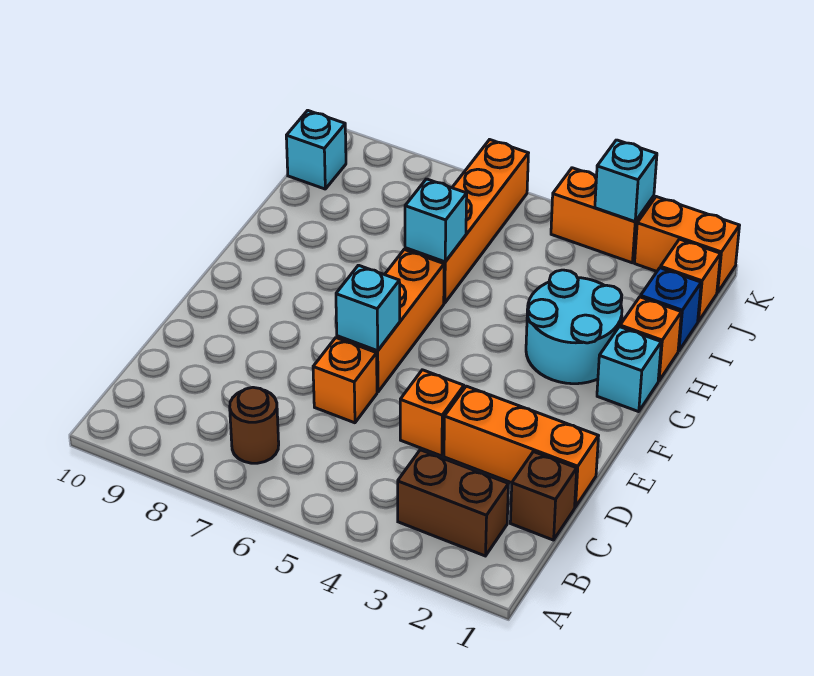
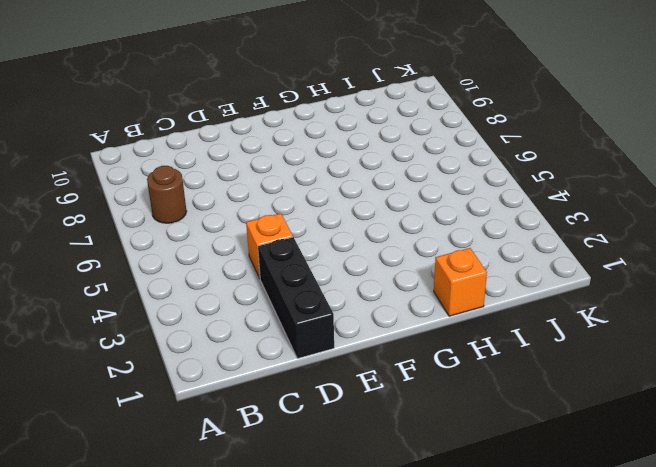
black brick D1:D3 level 1 -> orange brick D1:D3 level 1
none -> brown brick B2:B3 level 1
none -> brown brick C1 level 1
none -> orange brick D6 level 1

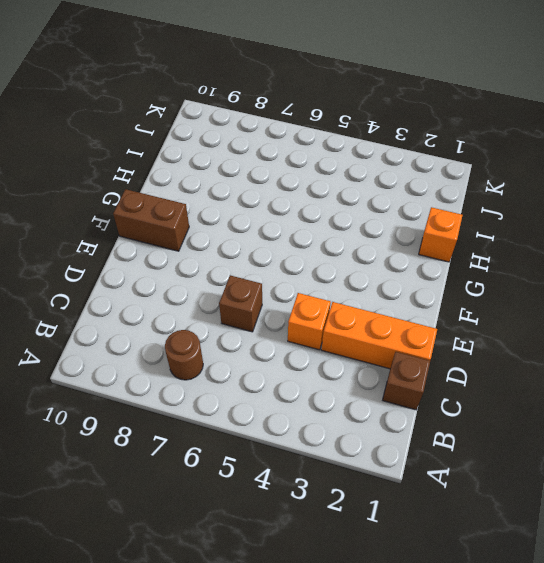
brown brick D6 level 1 -> orange brick D6 level 1
brown brick F9:F10 level 1 -> brown brick B2:B3 level 1
none -> orange brick E6:G6 level 1
none -> cyan brick G1 level 1
none -> cyan round brick G2:H3 level 1

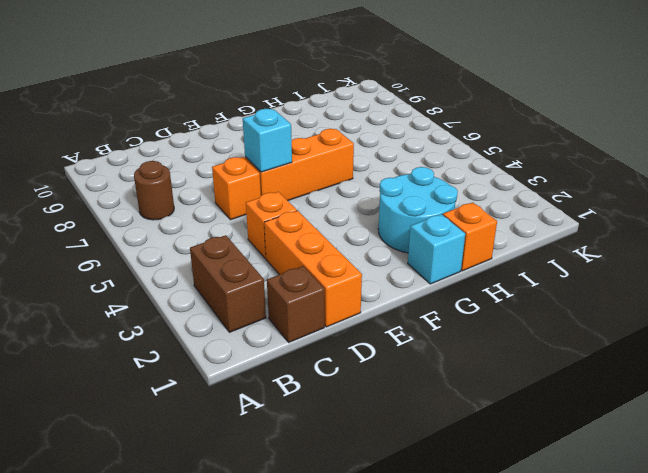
none -> orange brick H6:K6 level 1
none -> blue brick I1 level 1
none -> orange brick J1 level 1

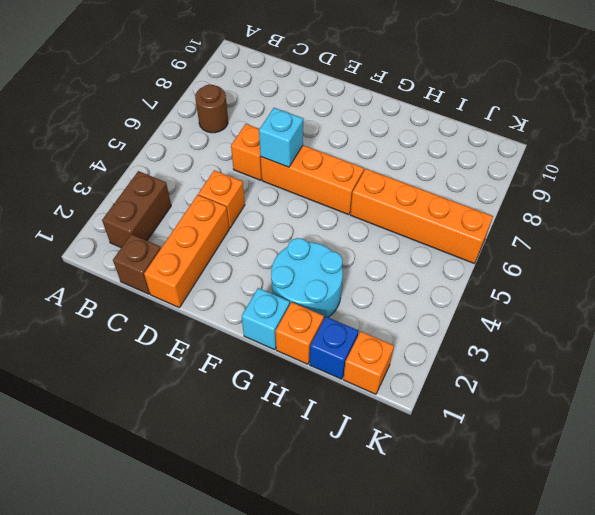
none -> cyan brick J10 level 1
none -> orange brick K1:K2 level 1
none -> orange brick K3:K4 level 1

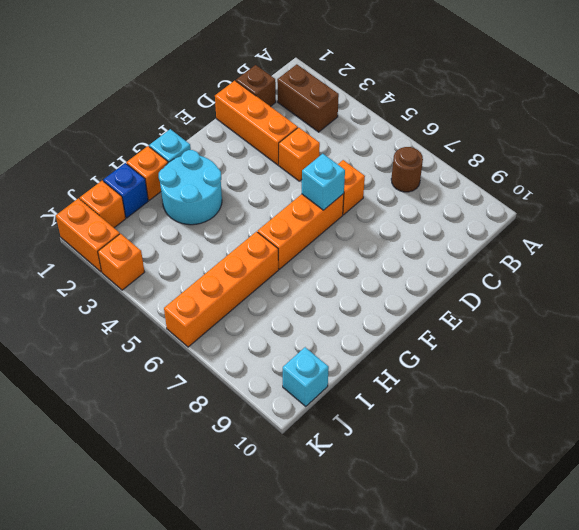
orange brick K3 level 1 -> orange brick K3:K4 level 1
none -> cyan brick H6 level 2
none -> cyan brick K3 level 2

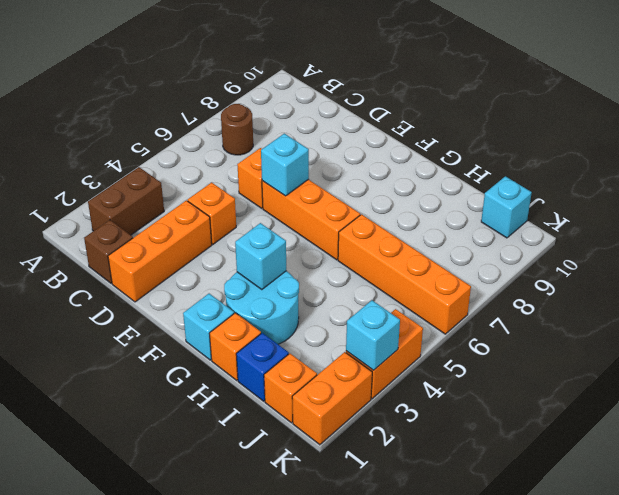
cyan brick G3 level 2 -> cyan brick H6 level 2

